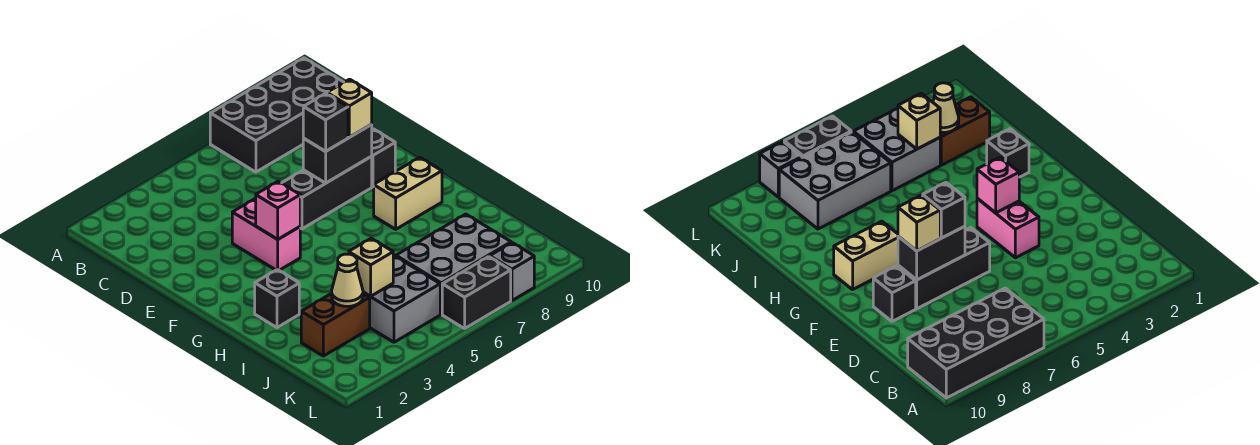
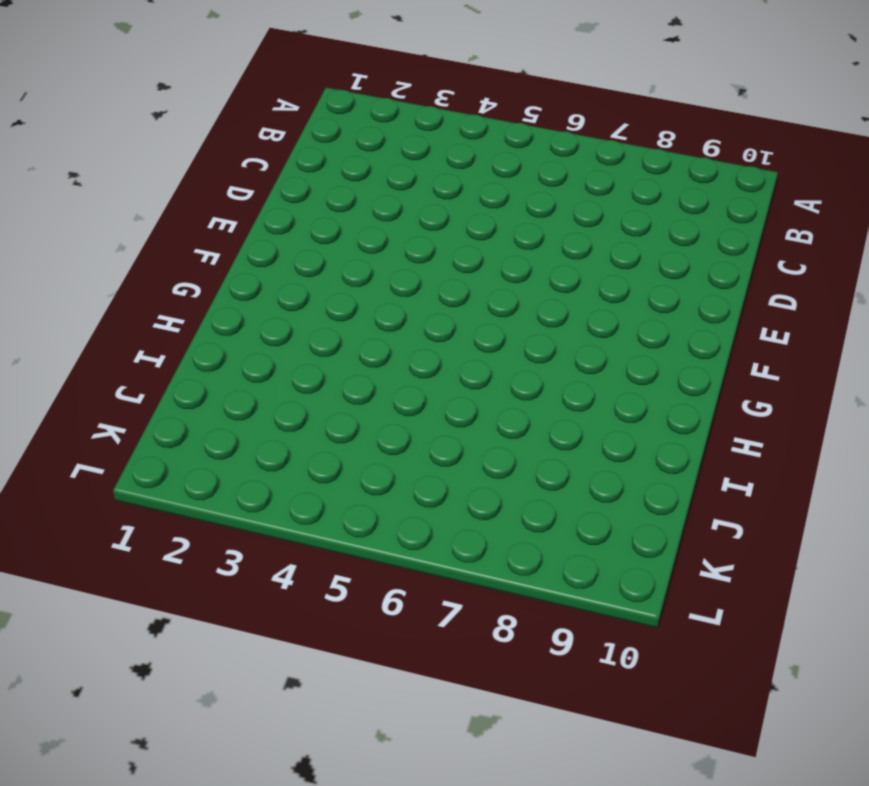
none -> black brick A7:B10 level 1
none -> pink brick E4:F4 level 1
none -> black brick E6:E8 level 1

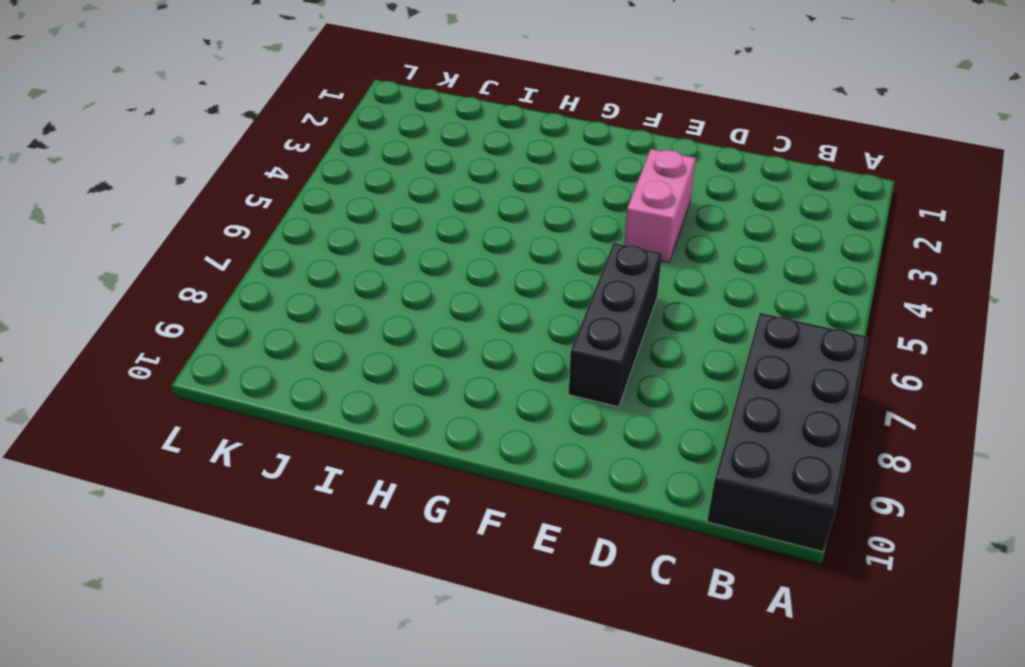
pink brick E3:E4 level 1 -> pink brick E4:F4 level 1
none -> black brick E9 level 1
none -> tan brick G8:G9 level 1
none -> black brick H2 level 1

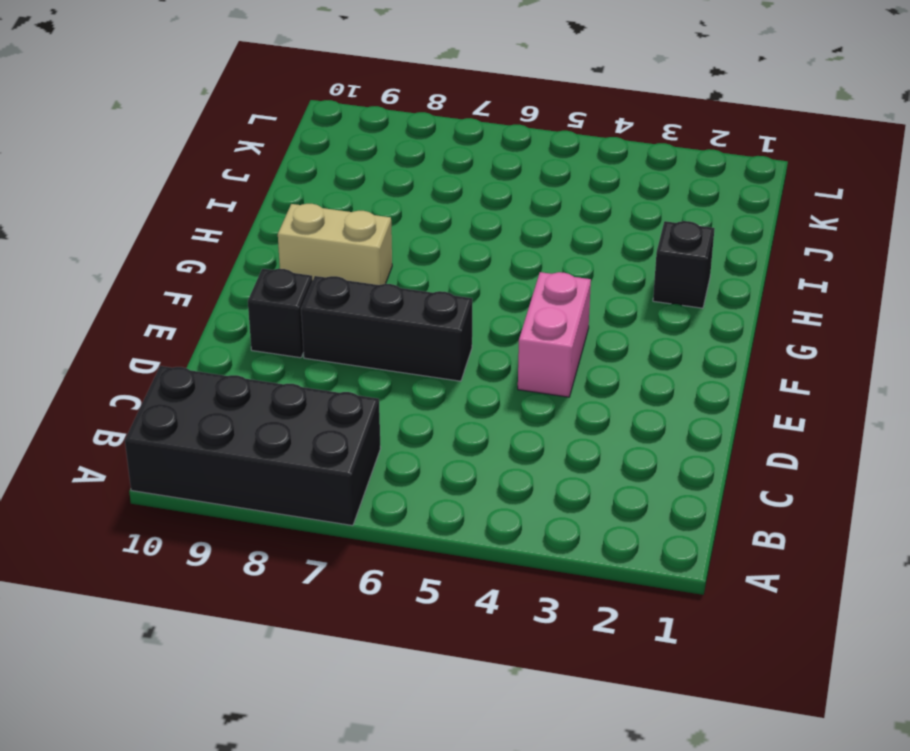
none -> brown brick J2:J3 level 1
none -> grey brick J4:K5 level 1
none -> grey brick J6:K8 level 1

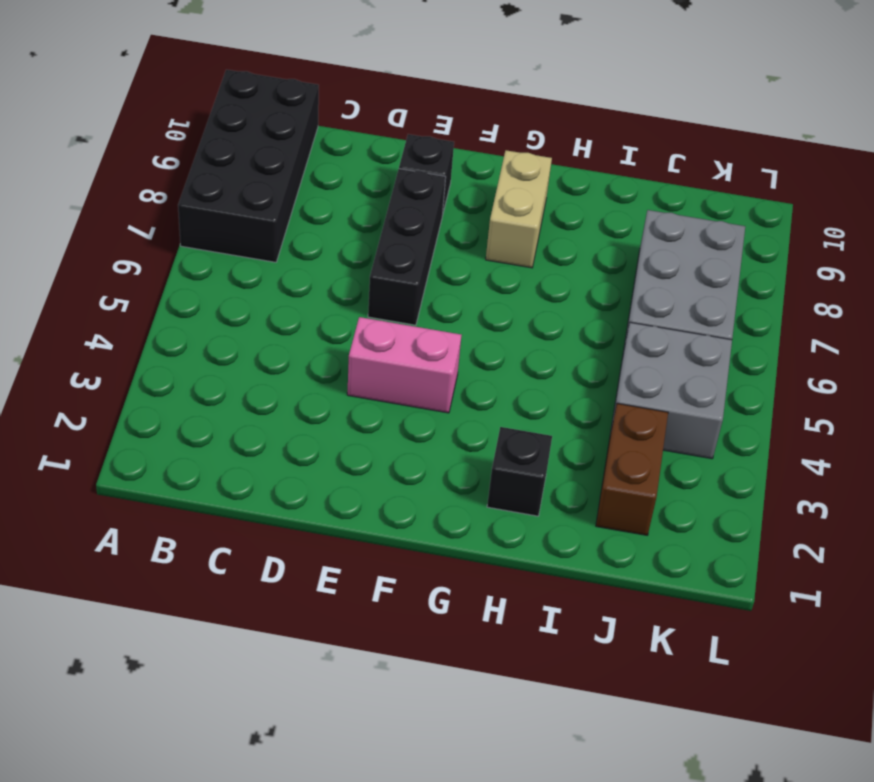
none -> black brick L6:L7 level 1
none -> grey brick L8 level 1
none -> black brick E7:E8 level 2

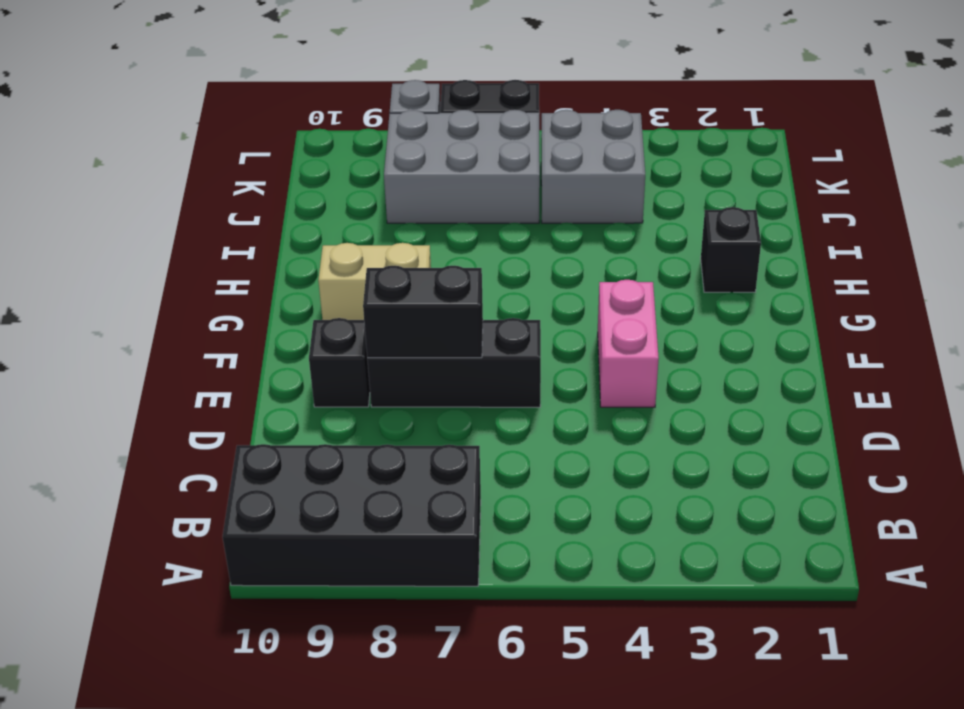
none -> brown brick J2:J3 level 1
none -> pink brick F4 level 2
none -> tan cone J3 level 2

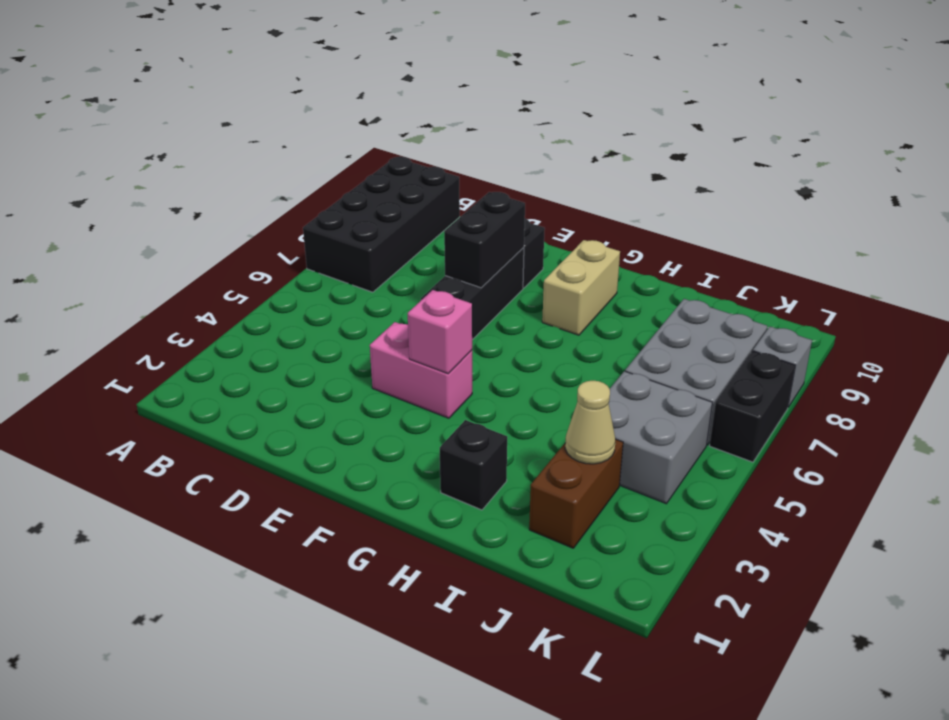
none -> tan brick J4 level 2
none -> black brick E7 level 3
none -> tan brick E8 level 3

